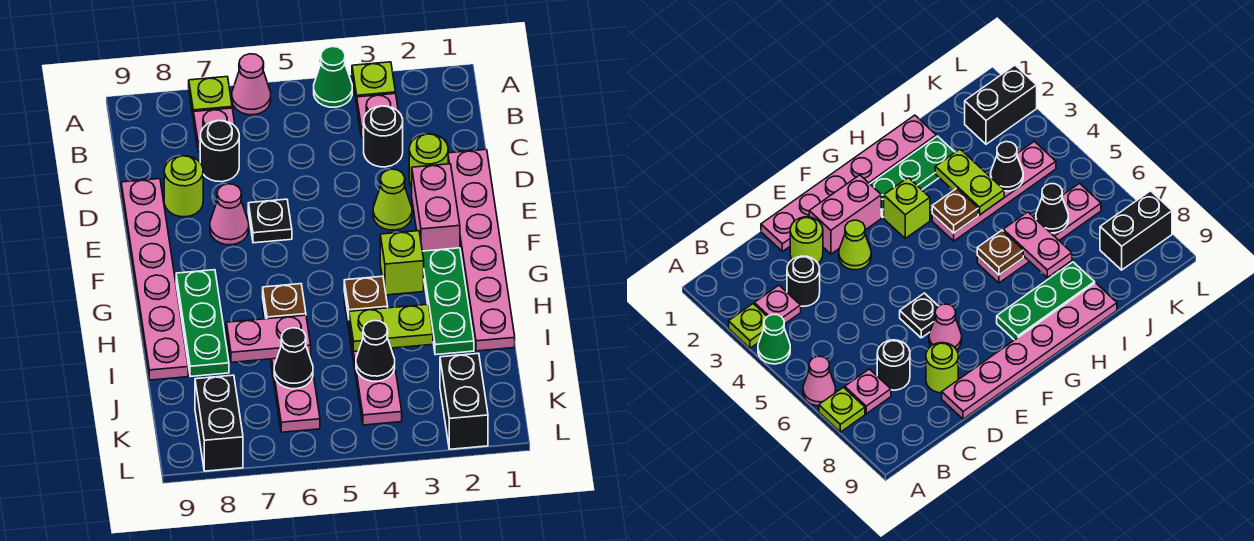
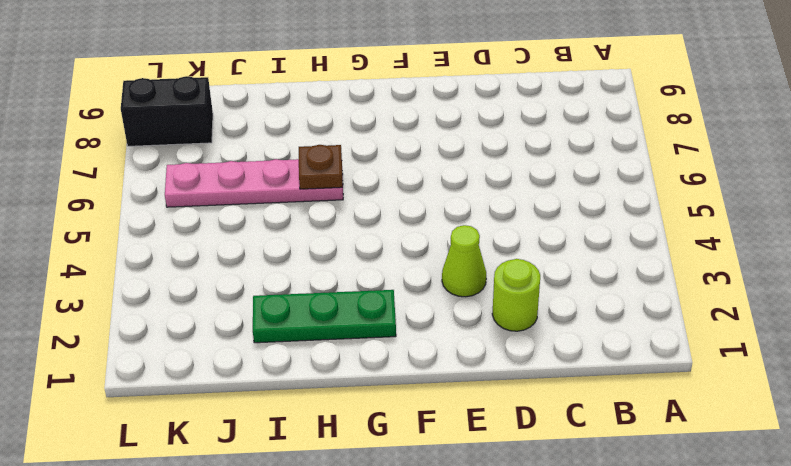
none -> lime plate A3 level 1
none -> green cone A4 level 1
none -> pink cone A6 level 1

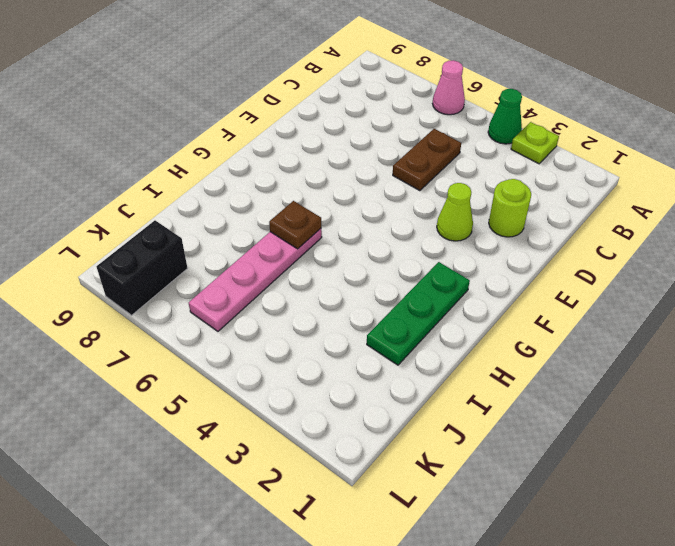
brown plate C5:D5 level 1 -> none
none -> lime plate A7 level 1
none -> pink plate B3 level 1
none -> pink plate B7 level 1

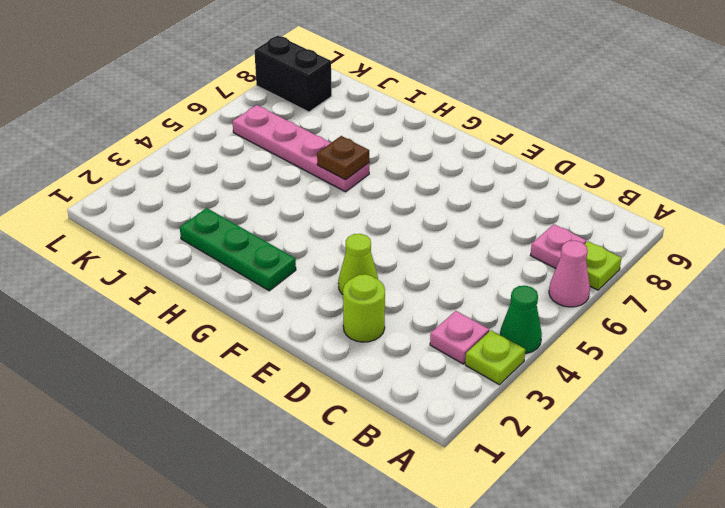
none -> black round brick C3 level 1
none -> black round brick C7 level 1
none -> pink plate D1:I1 level 1

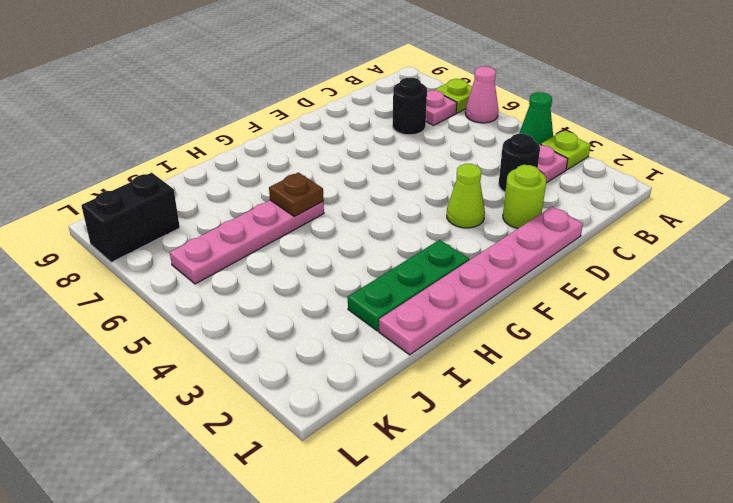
none -> lime round brick D8 level 1
none -> pink plate D9:I9 level 1
none -> pink brick E2:F2 level 1

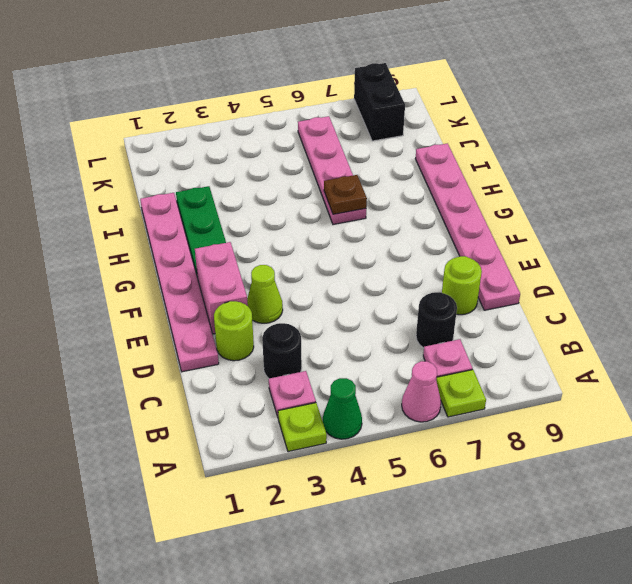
none -> black plate E6 level 1
none -> pink cone E7 level 1
none -> lime brick G3 level 1

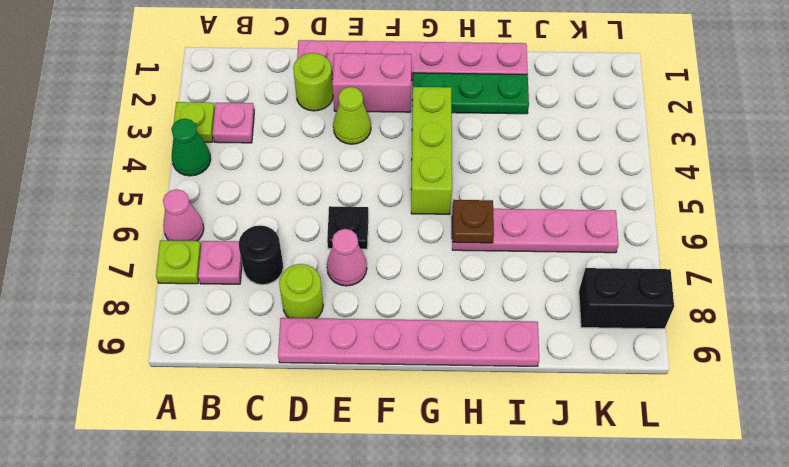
lime brick G3:G5 level 1 -> lime brick G3 level 1
none -> black round brick C3 level 1
none -> green plate G8:I8 level 1
none -> pink plate H4:K4 level 1

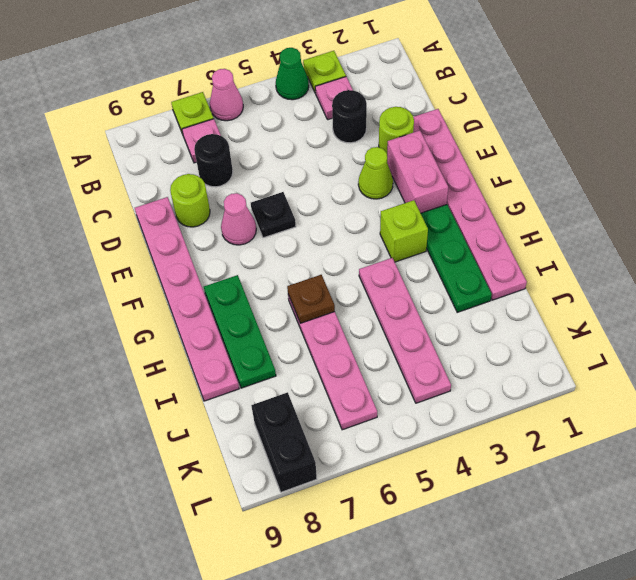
none -> black brick K2:L2 level 1
none -> brown plate H4 level 2
none -> lime plate I3:I4 level 2

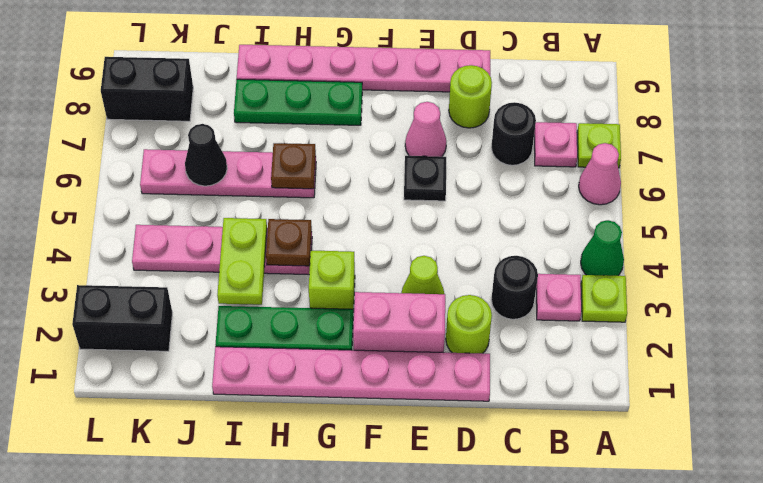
none -> pink plate I6:I7 level 2
none -> black cone J4 level 2

